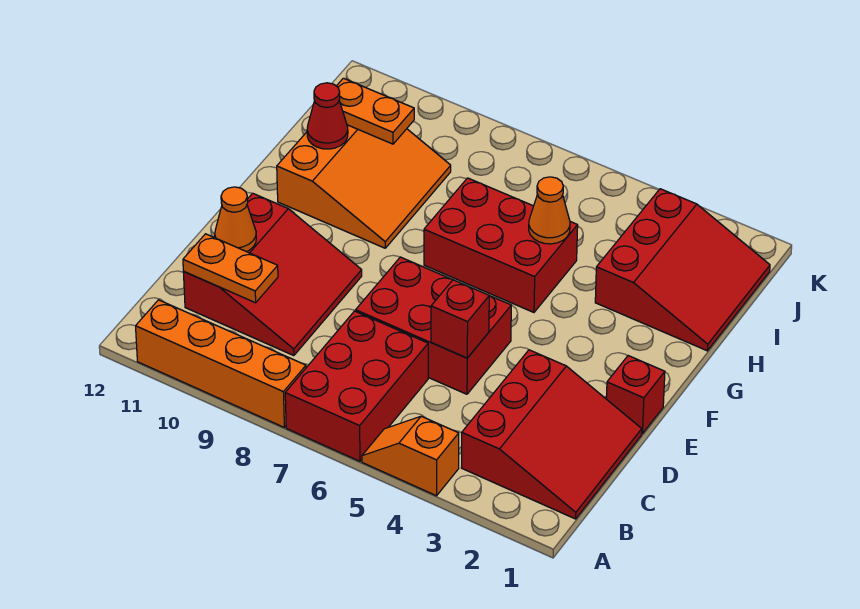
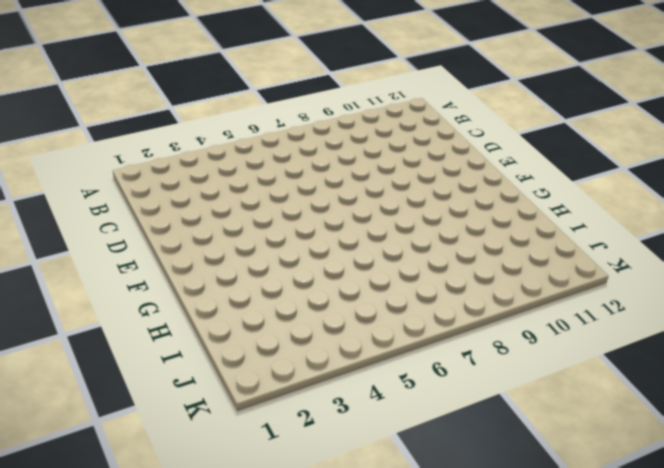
none -> orange slope A4:A5 level 1 top 4
none -> red brick A6:C7 level 1
none -> orange brick A8:A11 level 1

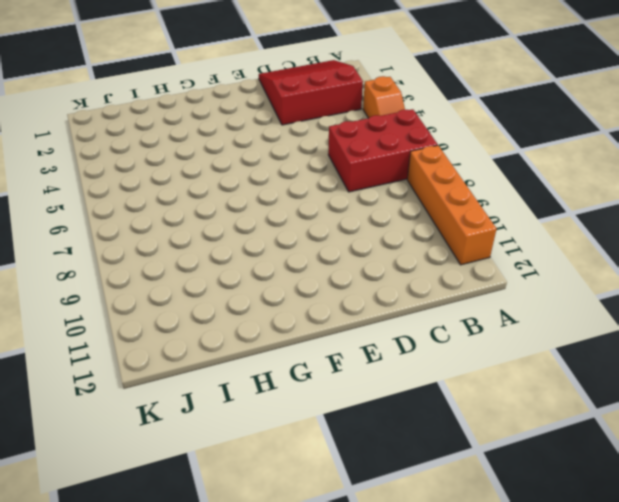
none -> red slope C9:E11 level 1 top 11
none -> red brick D5:E7 level 1
none -> red brick E1 level 1

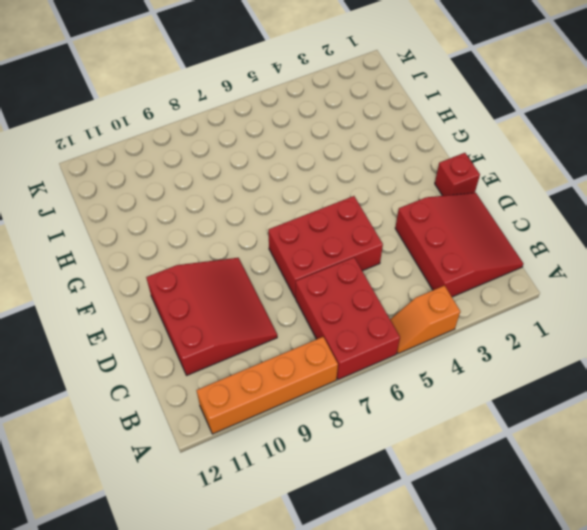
none -> red brick G5:H7 level 1
none -> orange slope G9:I11 level 1 top 11
none -> red slope H1:J3 level 1 top 3

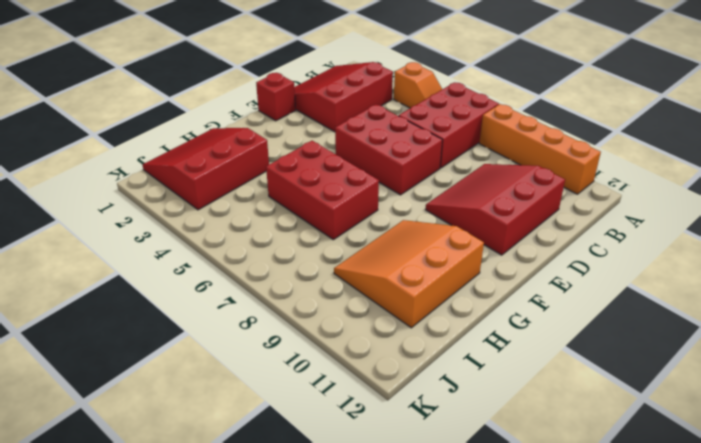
none -> orange plate C10:C11 level 2
none -> red brick D5 level 2
none -> orange cone D11 level 2

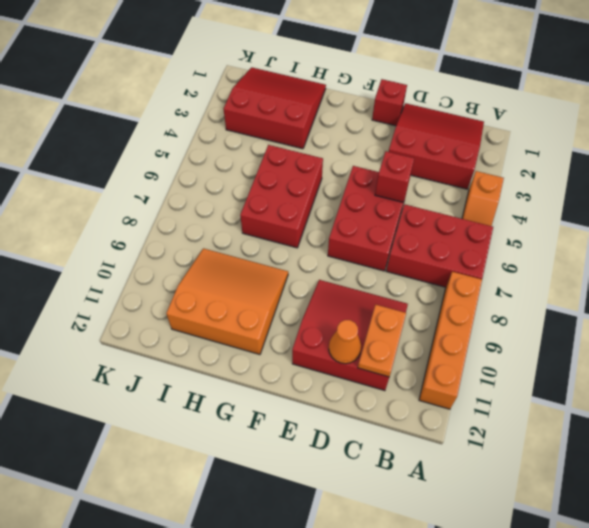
none -> orange cone H5 level 2
none -> red cone H11 level 2
none -> orange plate I10:I11 level 2

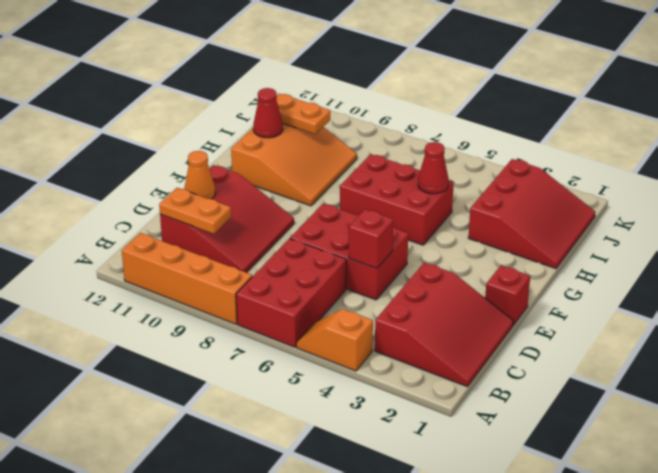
red cone H5 level 2 -> orange cone H5 level 2

